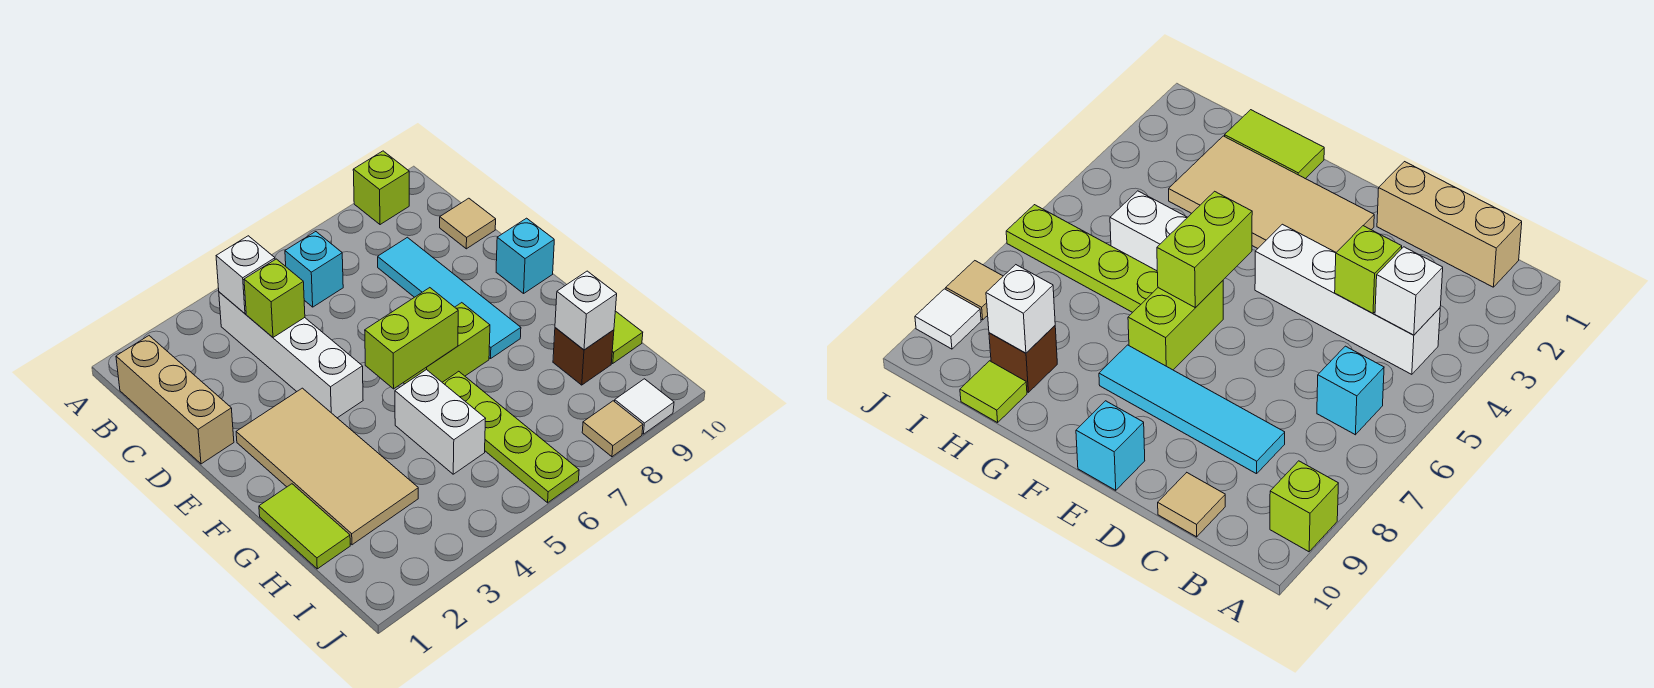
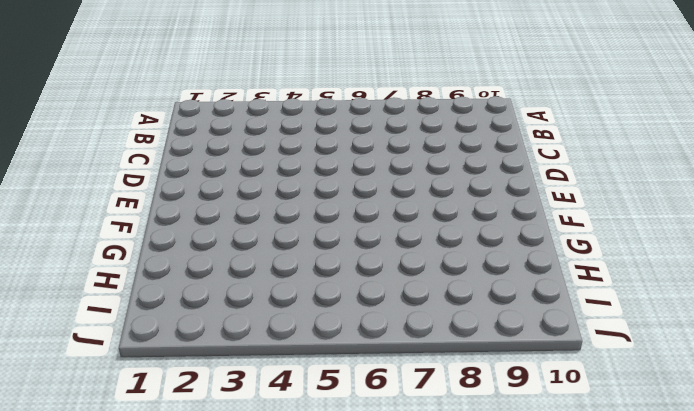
none -> lime brick A9 level 1
none -> tan brick B1:D1 level 1
none -> white brick B4:E4 level 1

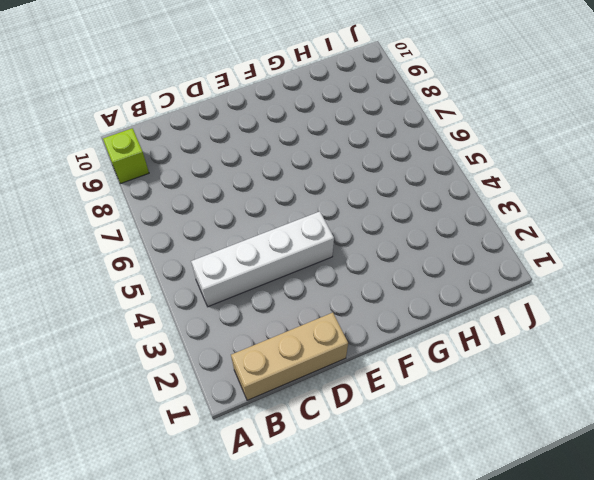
none -> cyan brick B6 level 1
none -> cyan tile C8:F8 level 1
none -> tan tile C10 level 1

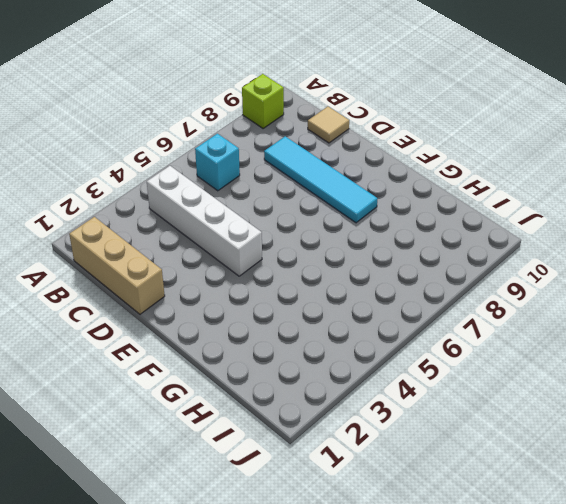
none -> tan tile E2:H3 level 1
none -> cyan brick E10 level 1
none -> lime brick F6:F7 level 1

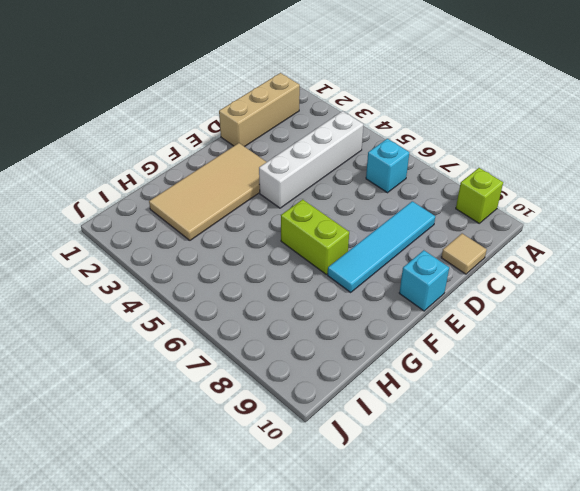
none -> lime tile G1:H1 level 1
none -> white brick G5:H5 level 1
none -> lime plate G6:J6 level 1

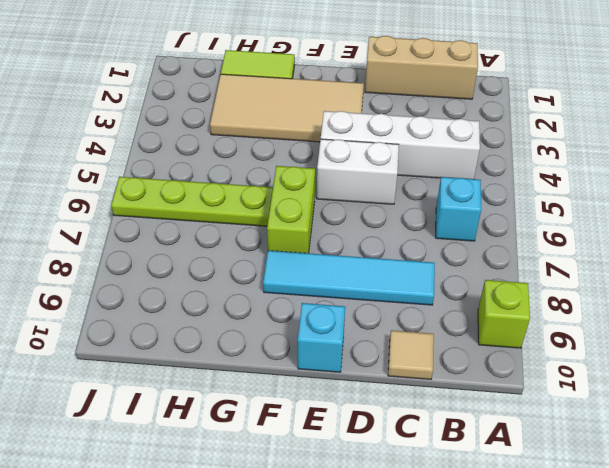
white brick D5:E5 level 1 -> white brick G5:H5 level 1
none -> brown brick H9 level 1
none -> lime tile H10 level 1
none -> tan tile J8 level 1

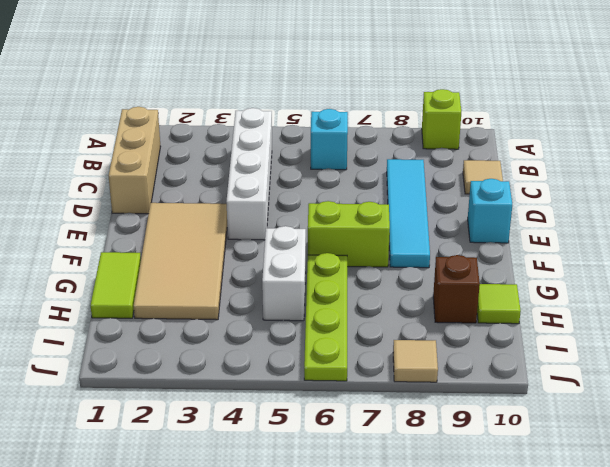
none -> white tile J9 level 1
none -> white brick B4 level 2
none -> lime brick C4 level 2

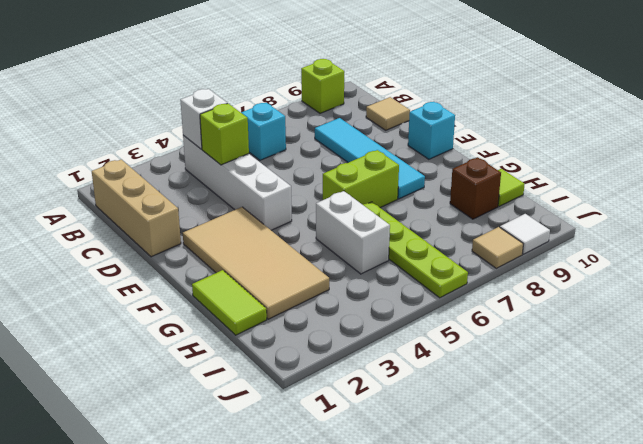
none -> lime brick F5:F6 level 2
none -> white brick H9 level 2

